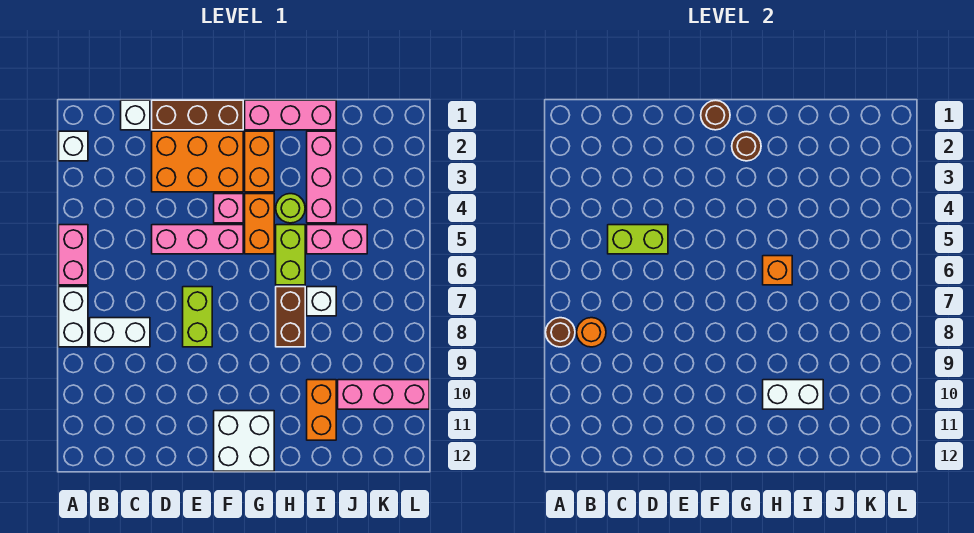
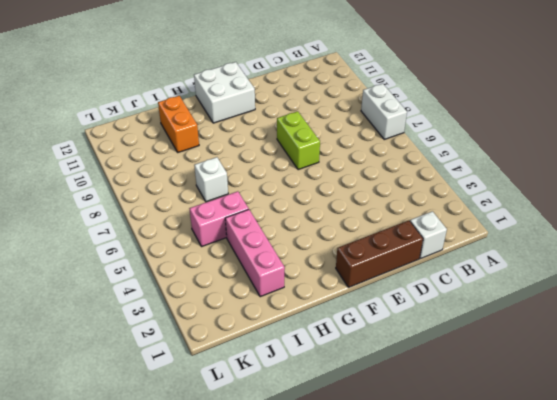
none -> white brick A2 level 1
none -> pink brick A5:A6 level 1
none -> white brick B8:C8 level 1

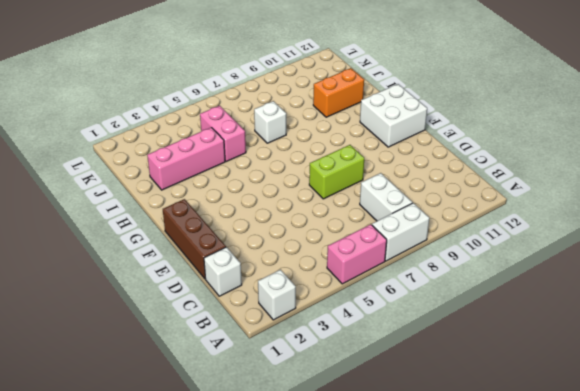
none -> orange brick D2:F3 level 1
none -> pink brick D5:F5 level 1
none -> pink brick F4 level 1

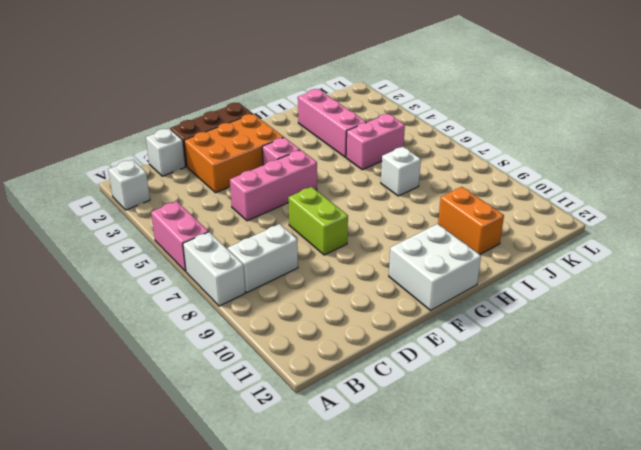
none -> pink brick G1:I1 level 1
none -> orange brick G2:G3 level 1
none -> orange brick G4:G5 level 1

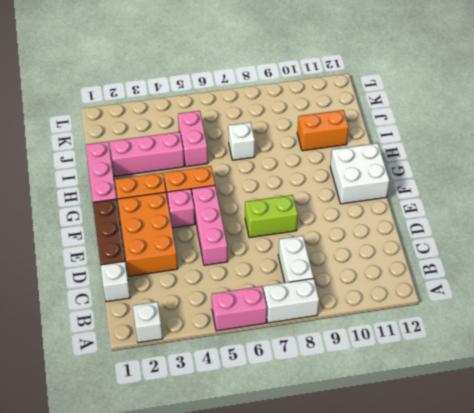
none -> lime round brick H4 level 1
none -> lime brick H5:H6 level 1
none -> brown brick H7:H8 level 1

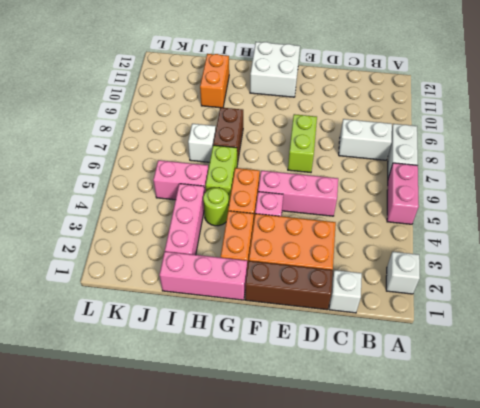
none -> pink brick J10:L10 level 1
none -> brown round brick A8 level 2
none -> orange round brick B8 level 2

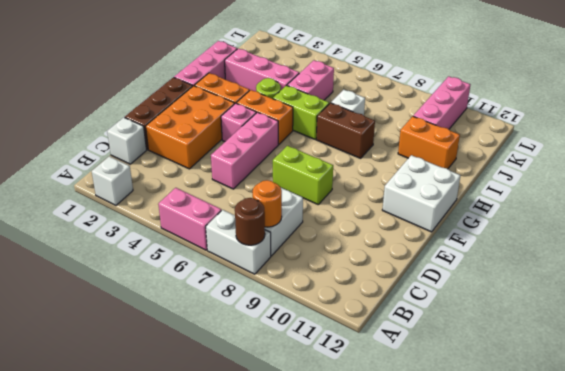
none -> lime brick C5:D5 level 2
none -> brown round brick F1 level 2
none -> brown round brick G2 level 2

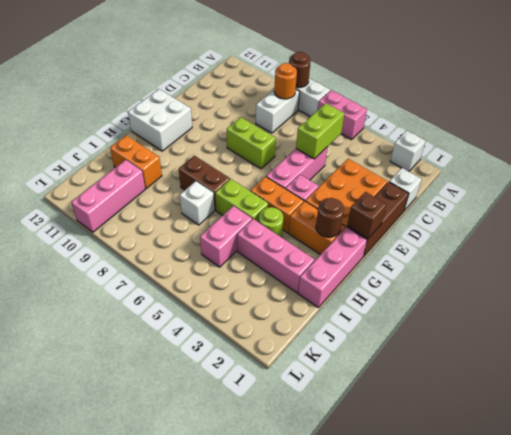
brown brick F1 level 2 -> brown round brick F1 level 2
none -> orange brick H6 level 2
none -> white brick H10:I10 level 2

